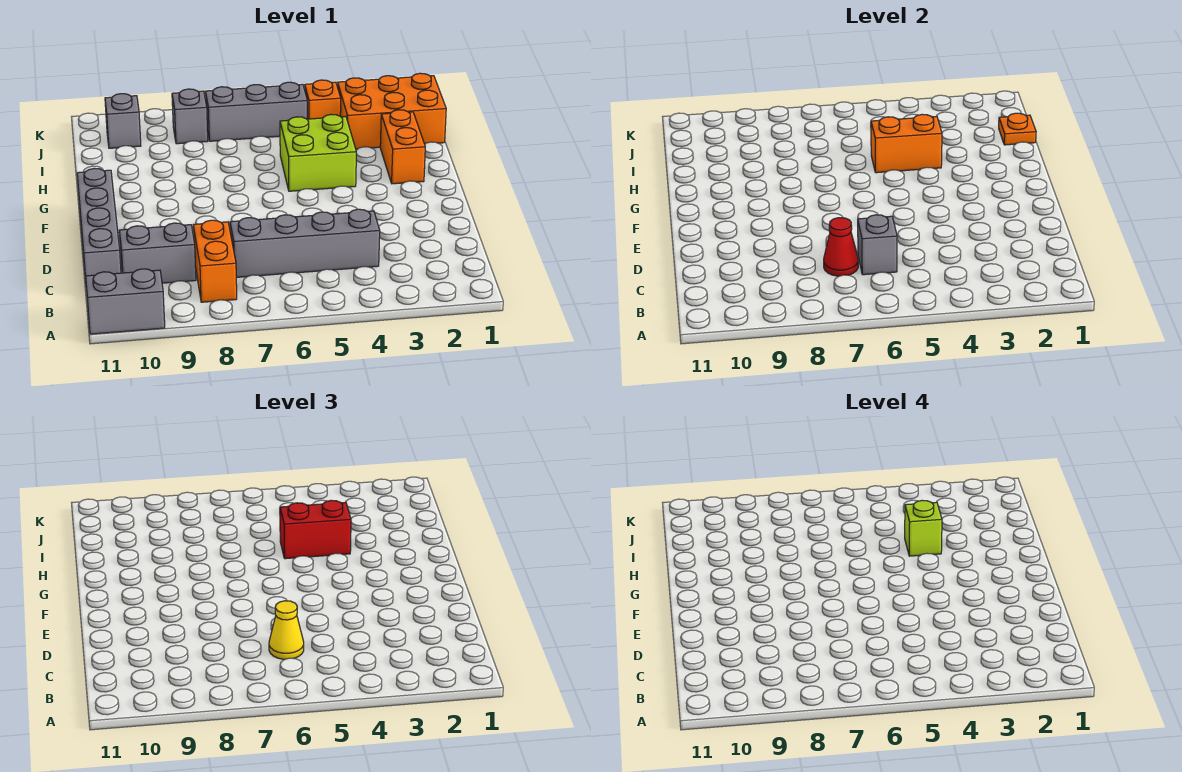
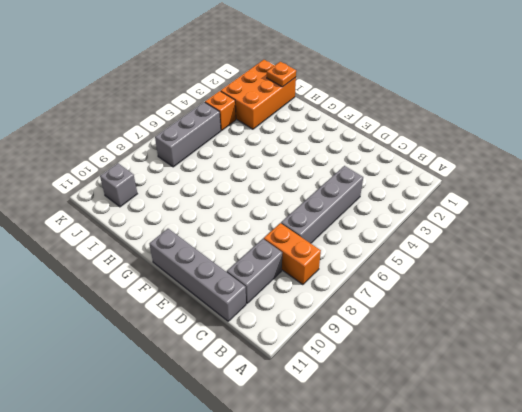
none -> grey brick A10:A11 level 1
none -> orange brick G2:H2 level 1
none -> lime brick G4:H5 level 1

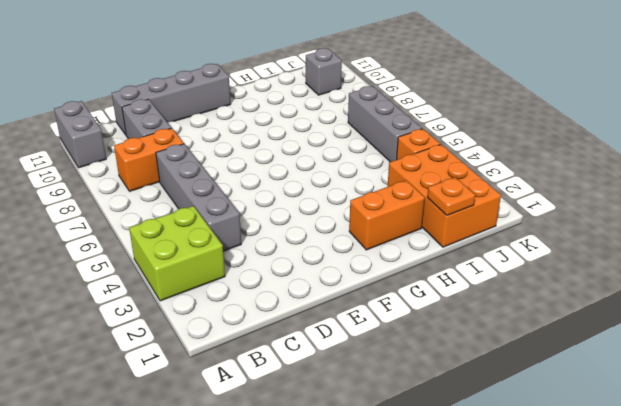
lime brick A3:B4 level 1 -> lime brick G4:H5 level 1
none -> grey brick J8 level 1
none -> grey brick C6 level 2
none -> red cone C7 level 2

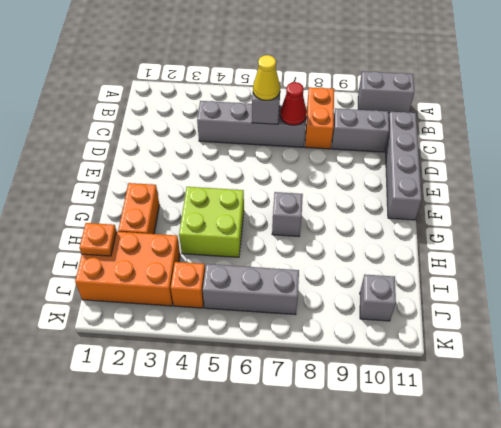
grey brick G7 level 1 -> grey brick J8 level 1
none -> orange brick H4:H5 level 2
none -> red brick H4:H5 level 3
none -> lime brick H4 level 4

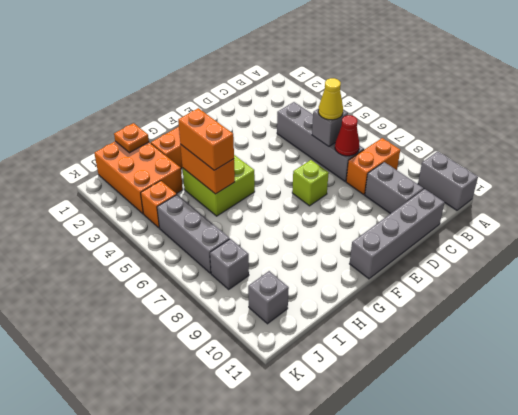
lime brick E7 level 1 -> lime brick H4 level 4
orange brick H4:H5 level 3 -> red brick H4:H5 level 3

